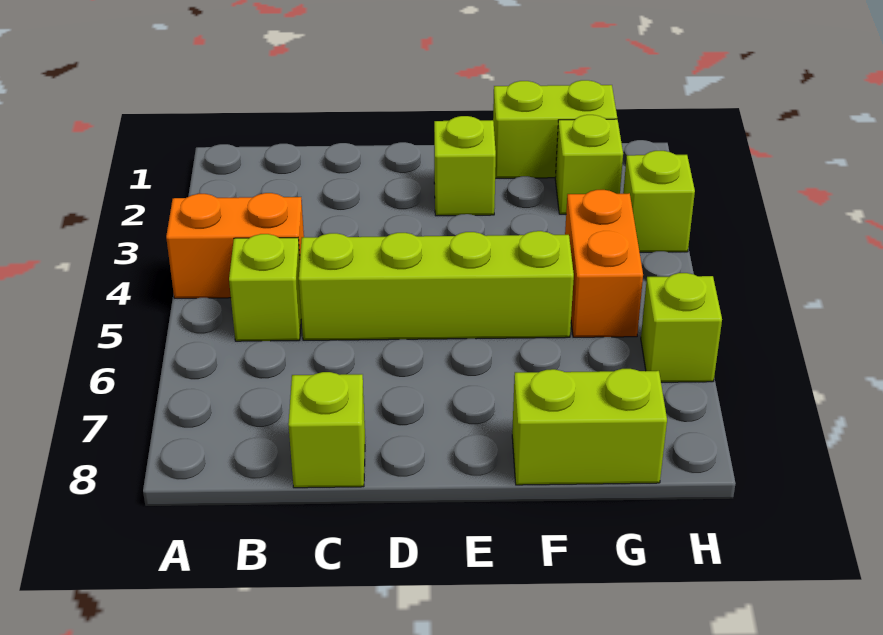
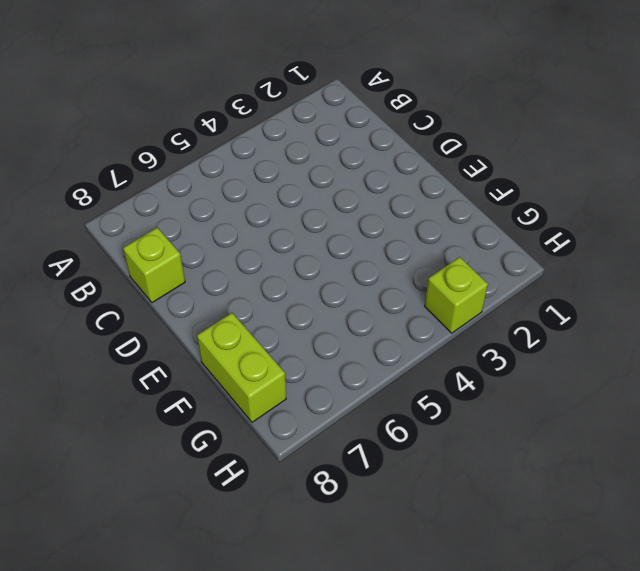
none -> orange brick A4:B4 level 1
none -> lime brick B5 level 1

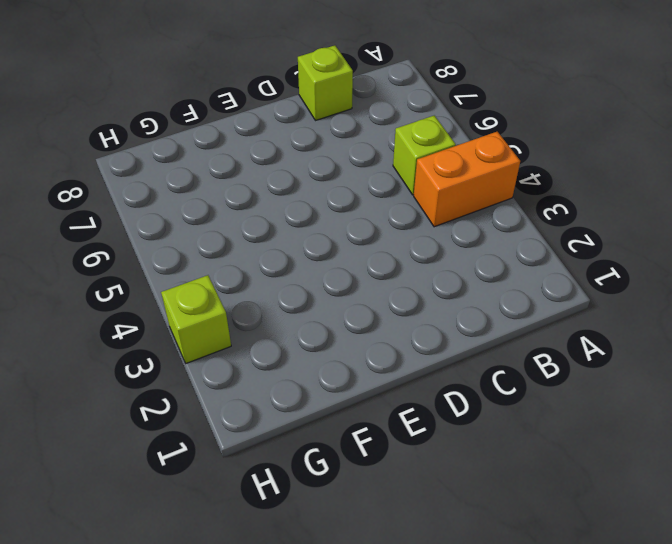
none -> lime brick C5:F5 level 1
none -> lime brick E2 level 1

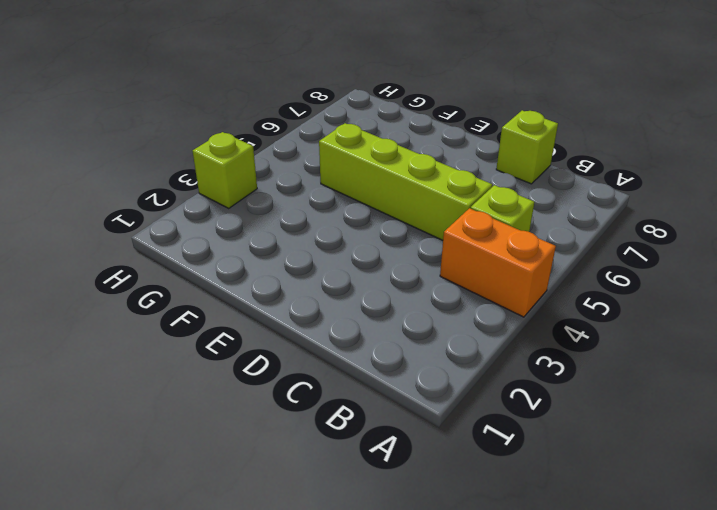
none -> lime brick E2 level 1
none -> lime brick F1:G1 level 1

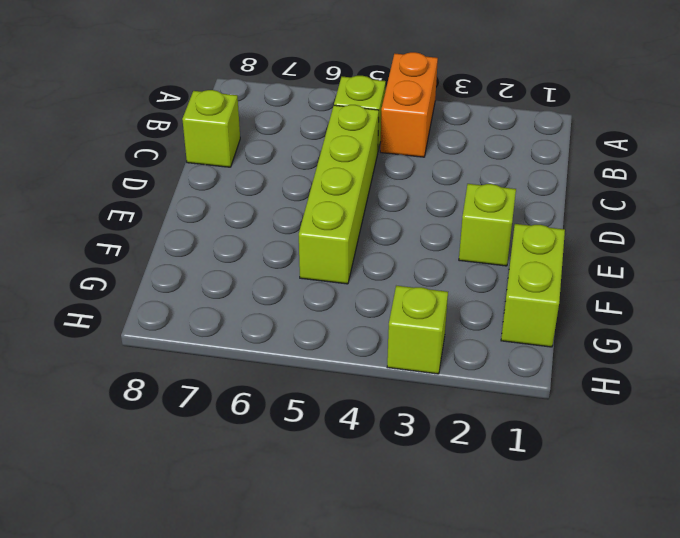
none -> lime brick F8:G8 level 1
none -> lime brick G2 level 1

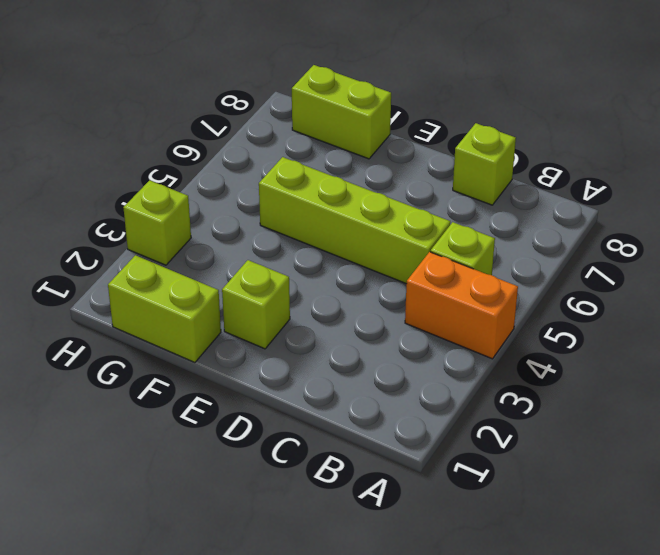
none -> lime brick G2 level 1
none -> orange brick G4:G5 level 1

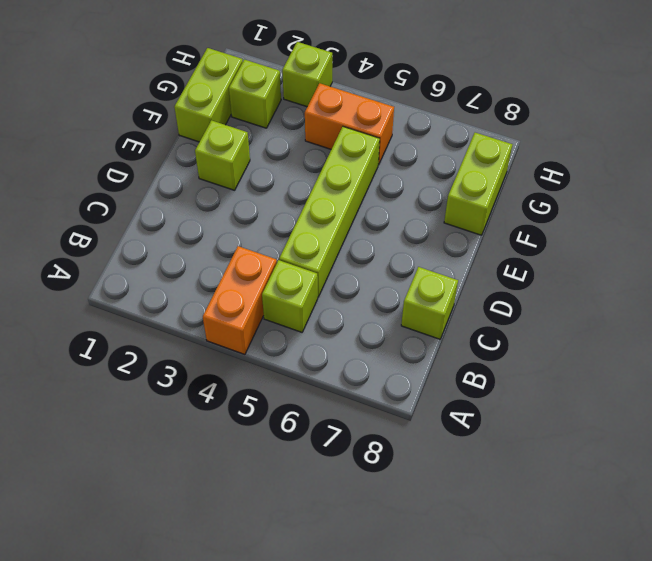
none -> lime brick H6 level 1

